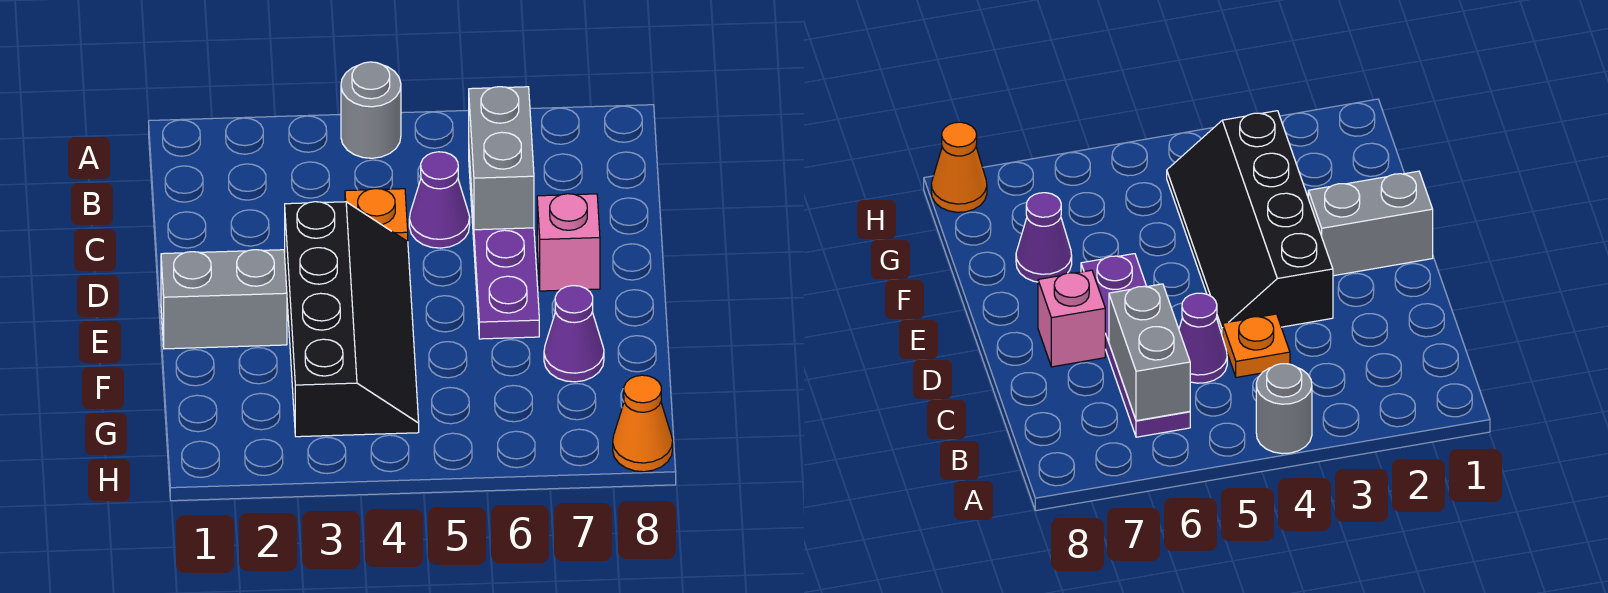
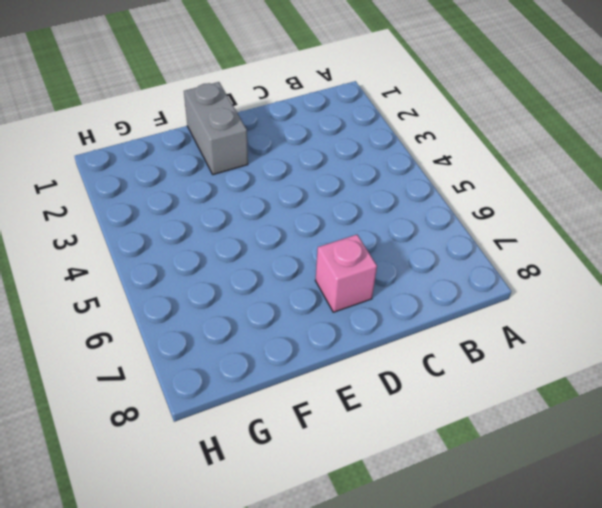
none -> grey round brick A4 level 1
none -> purple plate B6:E6 level 1

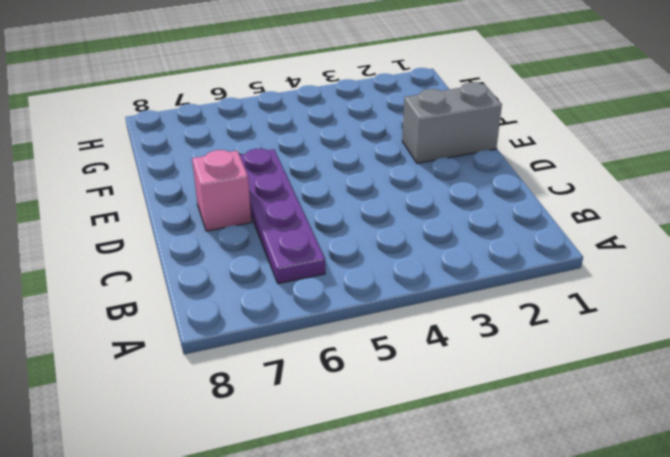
none -> grey round brick A4 level 1
none -> orange plate C4 level 1

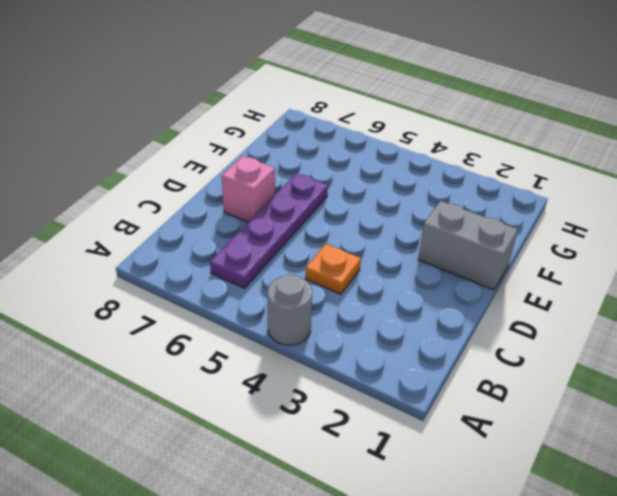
none -> purple cone C5 level 1
none -> black slope D3:G4 level 1 top 3

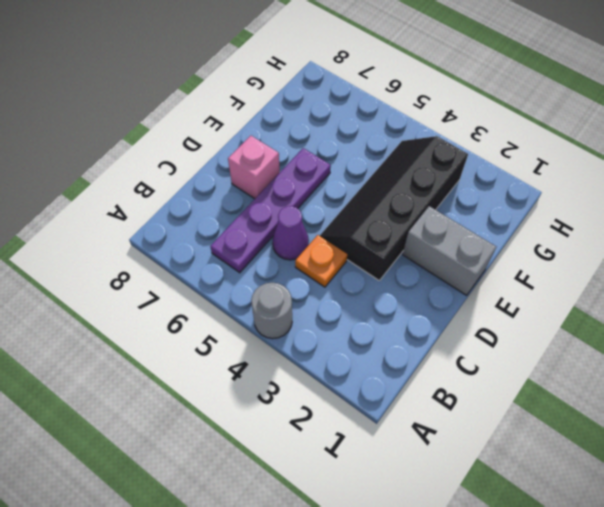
none -> purple cone F7 level 1
none -> orange cone H8 level 1

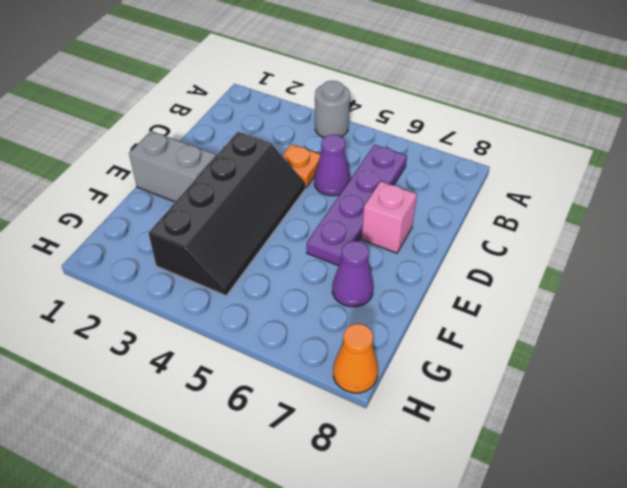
none -> grey brick B6:C6 level 2

